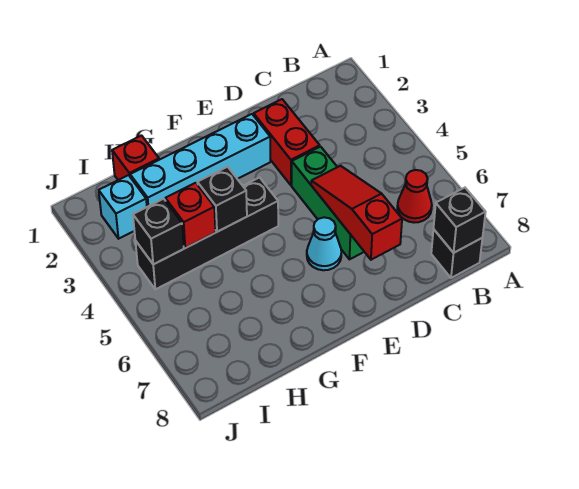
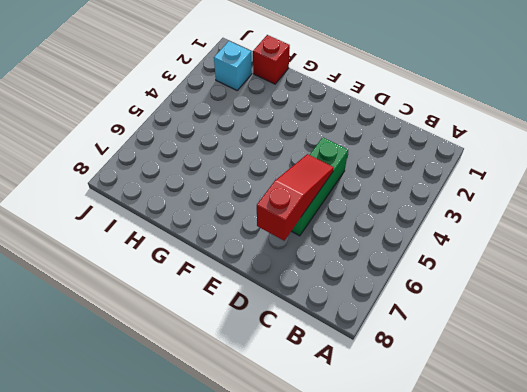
none -> red cone B6 level 1
none -> black brick B8 level 1
none -> red brick D2:D3 level 1

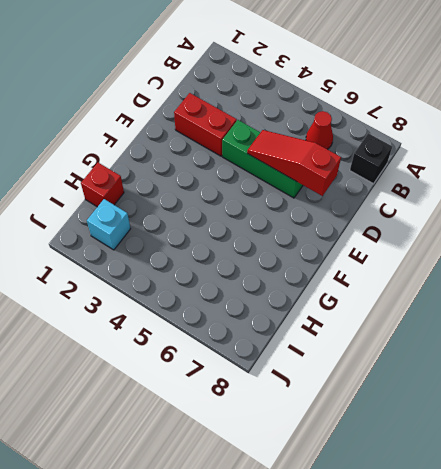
none -> cyan brick E2:H2 level 1
none -> cyan cone E6 level 1
none -> black brick F4:I4 level 1

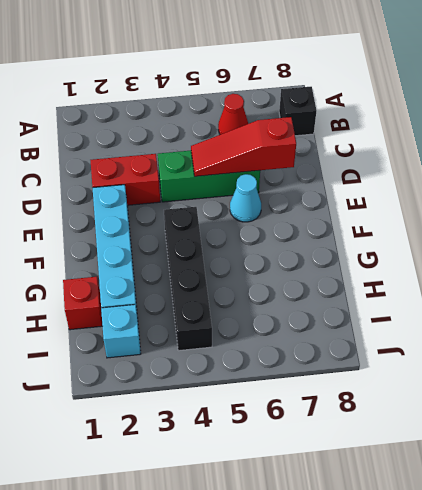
none -> black brick B8 level 2
none -> black brick G4 level 2
none -> red brick H4 level 2

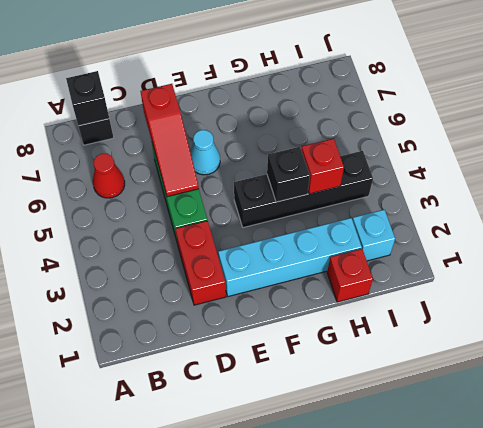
none -> black brick I4 level 2

